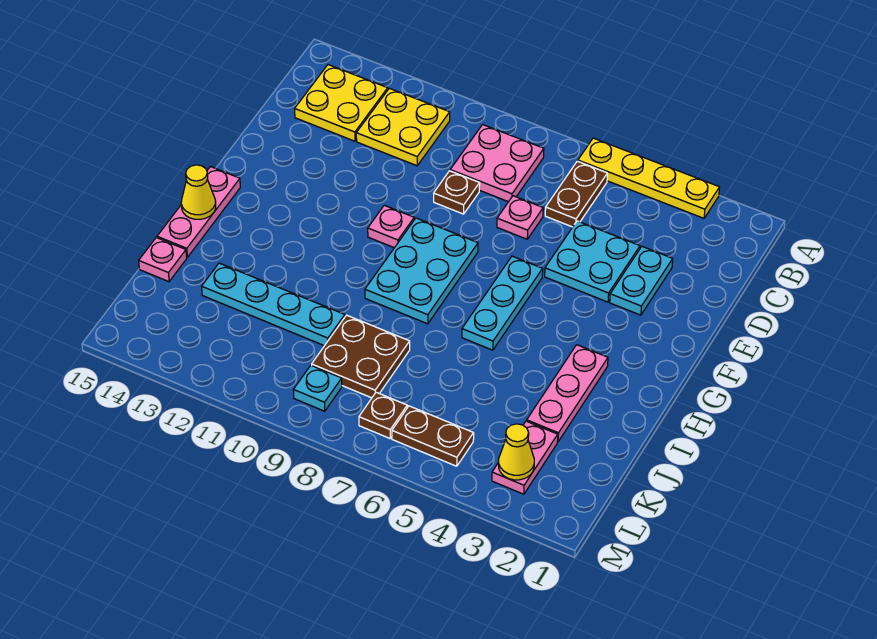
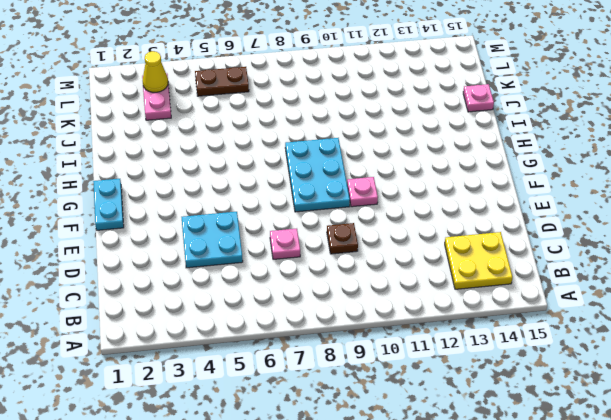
cyan plate F1:G1 level 1 -> cyan plate D3:E3 level 1
none -> yellow plate A3:A6 level 1
none -> brown plate B6:C6 level 1
none -> pink plate B8:C9 level 1

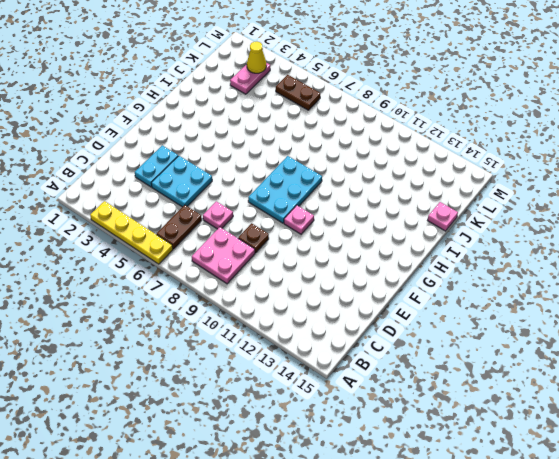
none -> yellow plate B11:C12 level 1
none -> yellow plate B13:C14 level 1
none -> cyan plate F6:H6 level 1

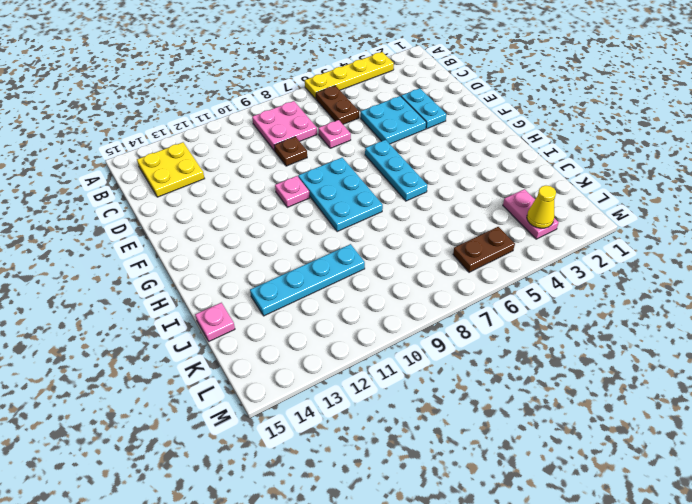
none -> yellow plate B11:C12 level 1
none -> pink plate G15:I15 level 1
none -> pink plate H3:J3 level 1

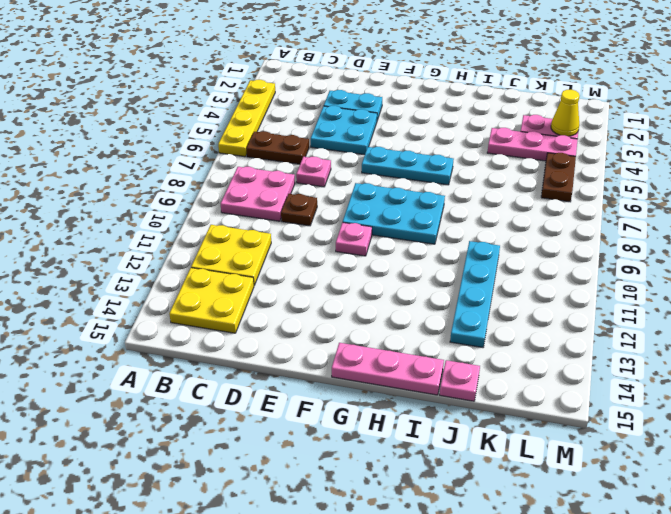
pink plate J4:L4 level 1 -> pink plate H3:J3 level 1
none -> brown plate J8:K9 level 1
none -> brown plate L7 level 1
none -> cyan plate L9 level 1

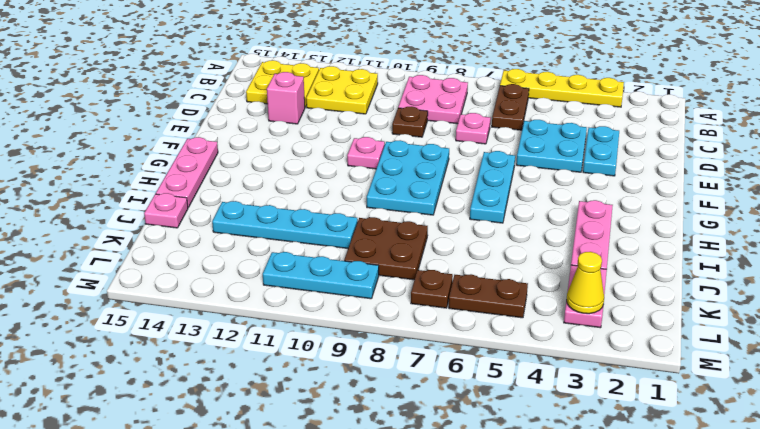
pink brick D13 level 1 -> none
cyan plate L9:L11 level 1 -> cyan plate L9 level 1
none -> yellow cone H15 level 2

